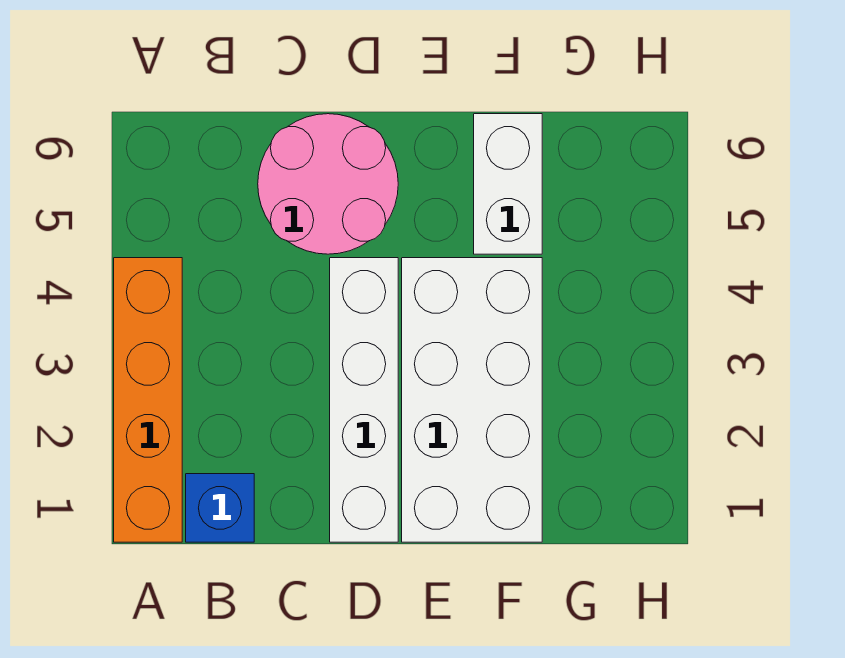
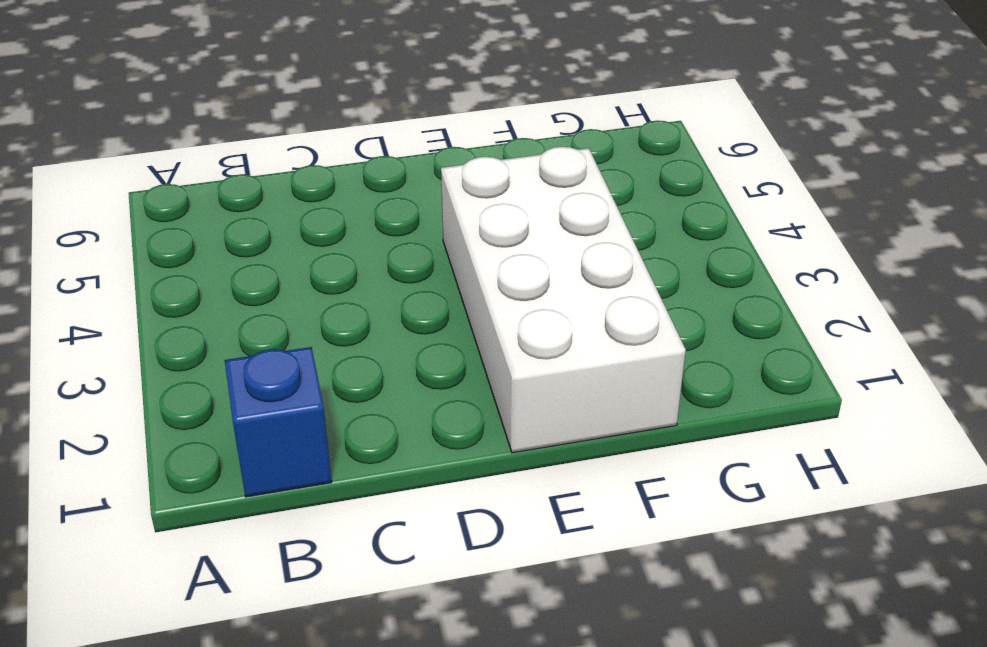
none -> orange brick A1:A4 level 1
none -> pink round brick C5:D6 level 1

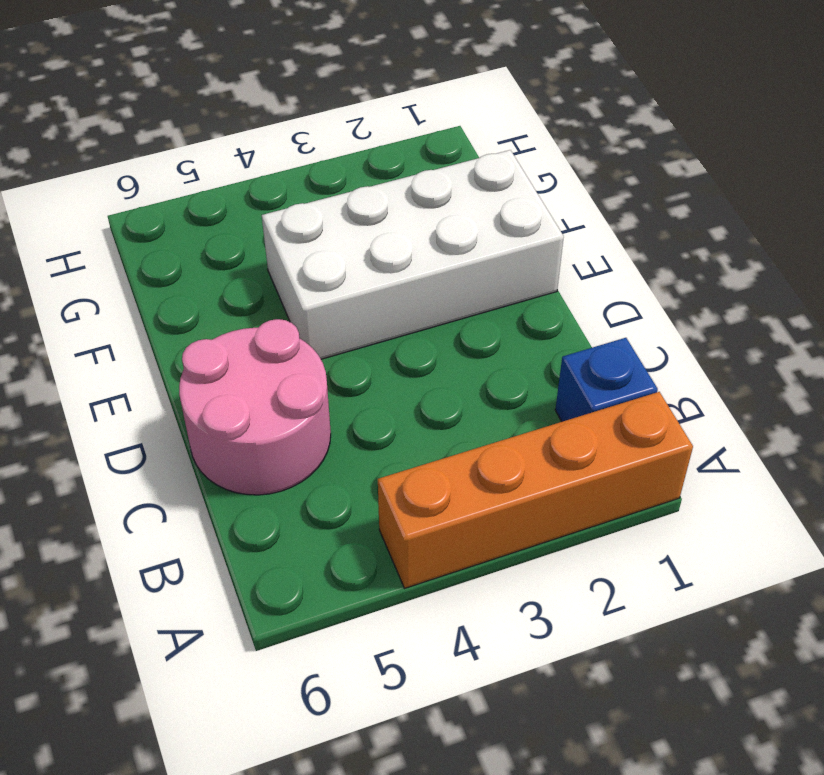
none -> white brick D1:D4 level 1
none -> white brick F5:F6 level 1

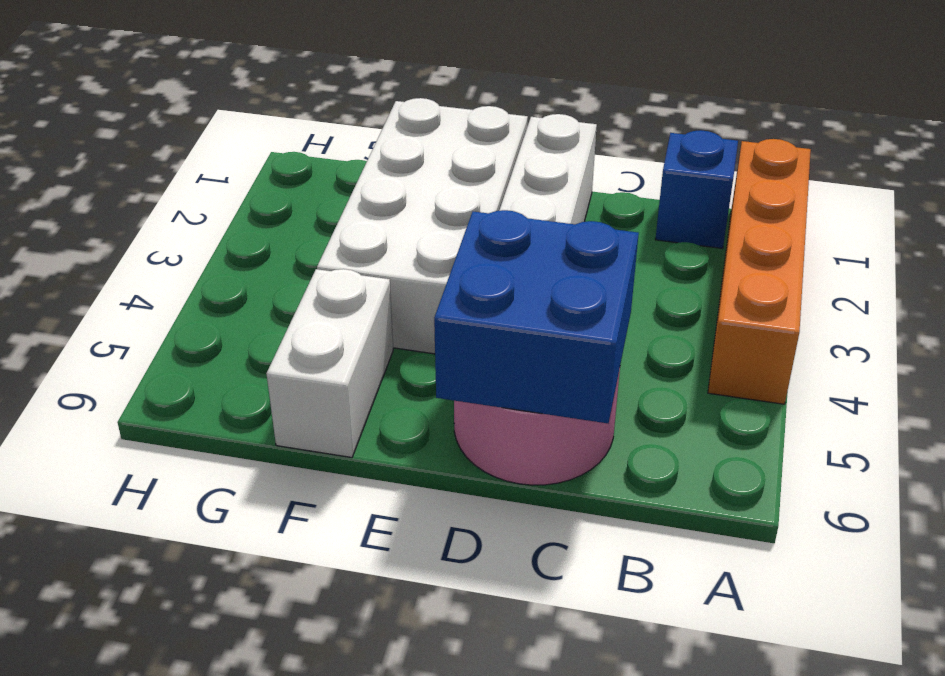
blue brick C5:D6 level 2 -> none

